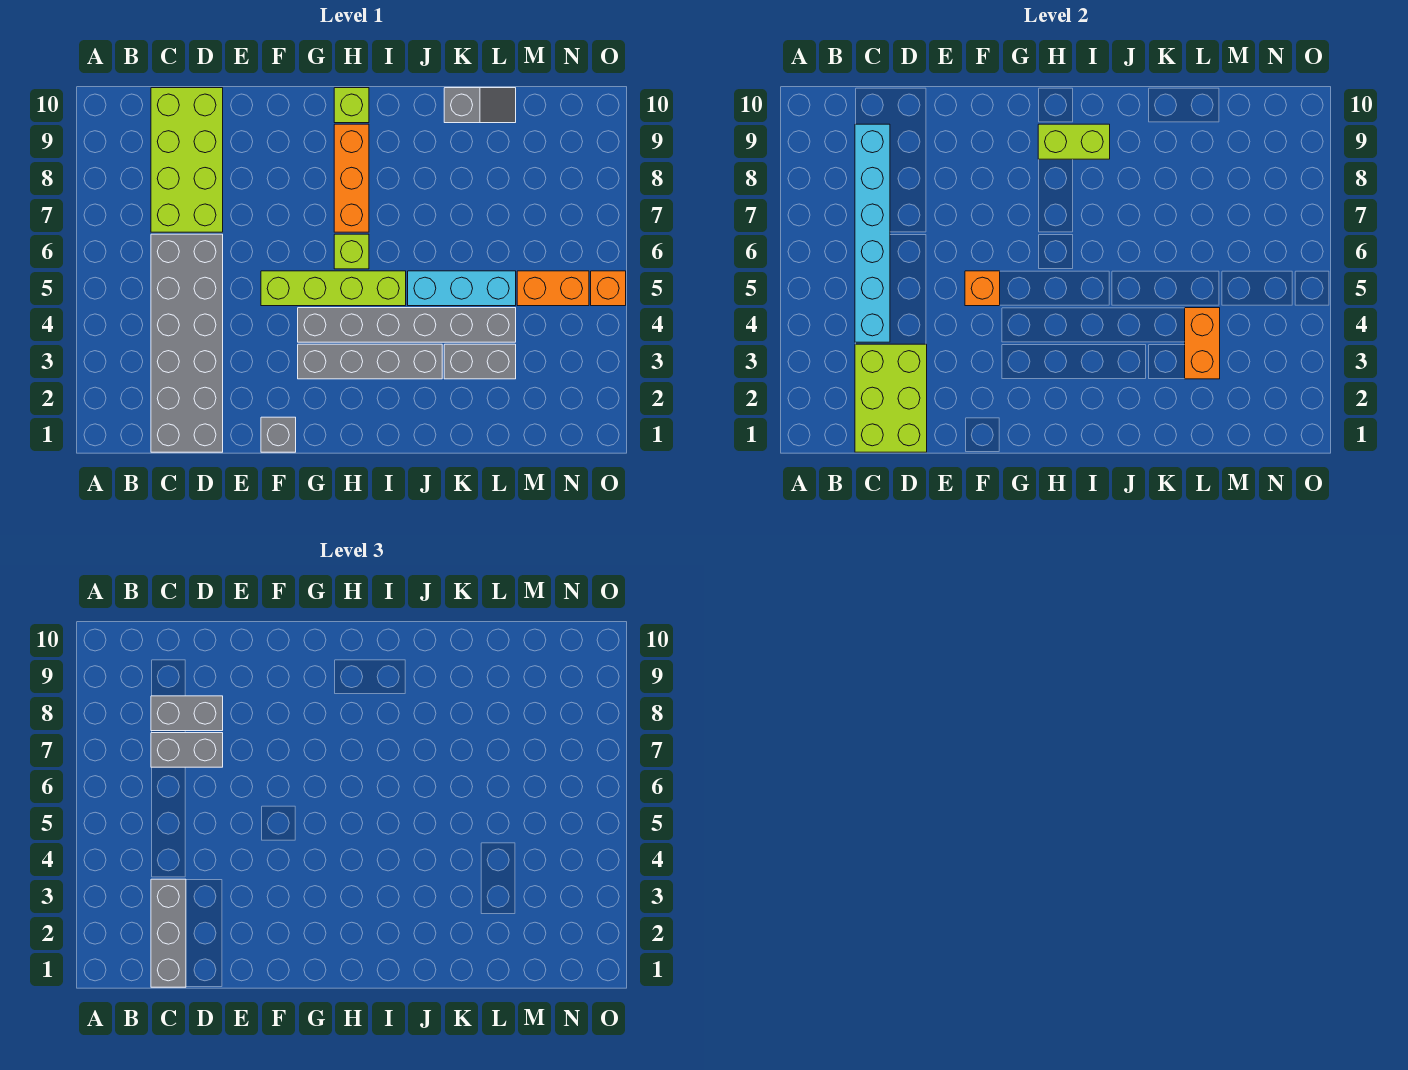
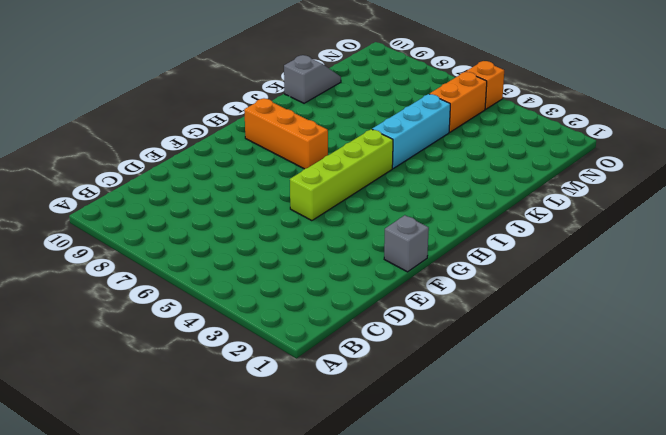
none -> grey brick C1:D6 level 1
none -> lime brick C7:D10 level 1
none -> grey brick G3:J3 level 1

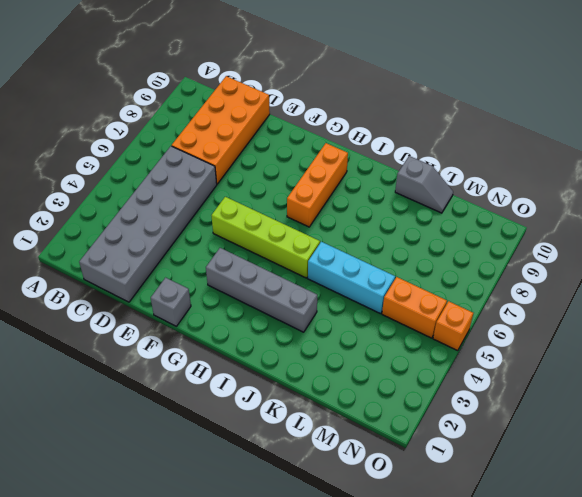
orange brick C7:D10 level 1 -> lime brick C7:D10 level 1
none -> grey brick G4:L4 level 1
none -> lime brick H6 level 1
none -> lime brick H10 level 1

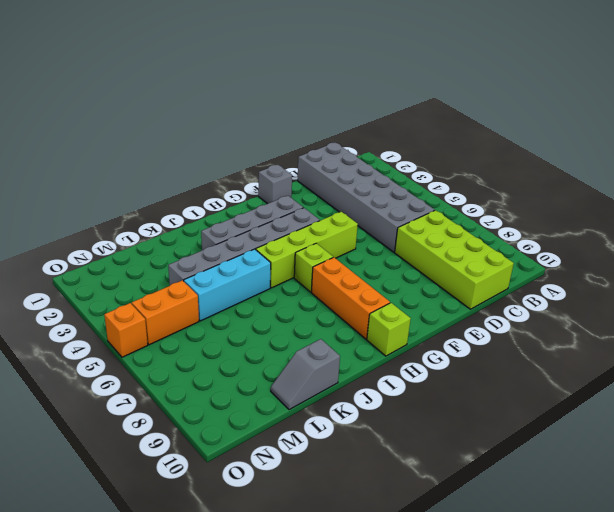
none -> grey brick K3:L3 level 1
none -> lime brick C1:D3 level 2
none -> cyan brick C4:C9 level 2

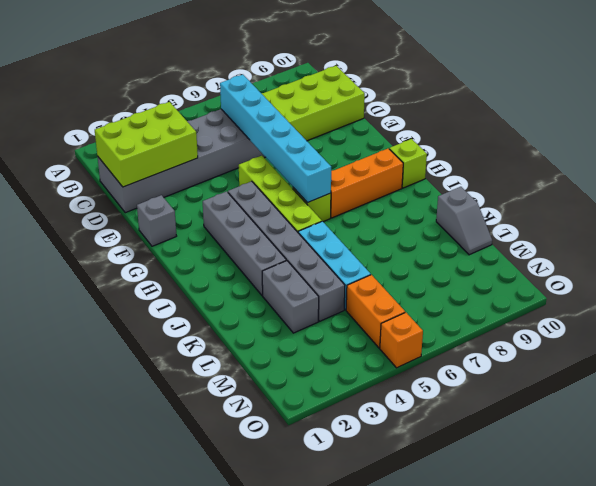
cyan brick C6:H6 level 2 -> cyan brick C4:C9 level 2
none -> orange brick F5 level 2
none -> lime brick H9:I9 level 2
none -> orange brick L3:L4 level 2

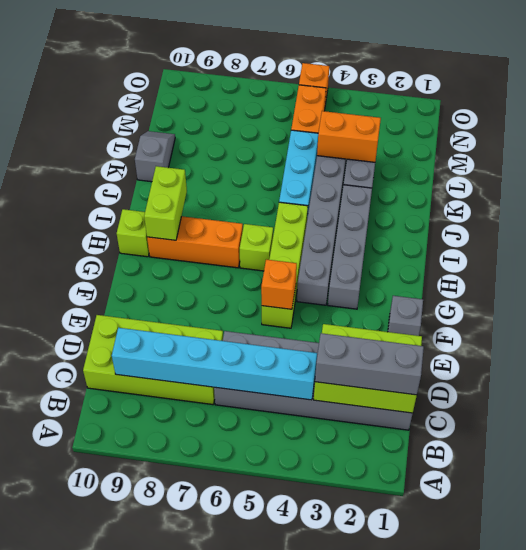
none -> grey brick C7:D7 level 3
none -> grey brick C8:D8 level 3

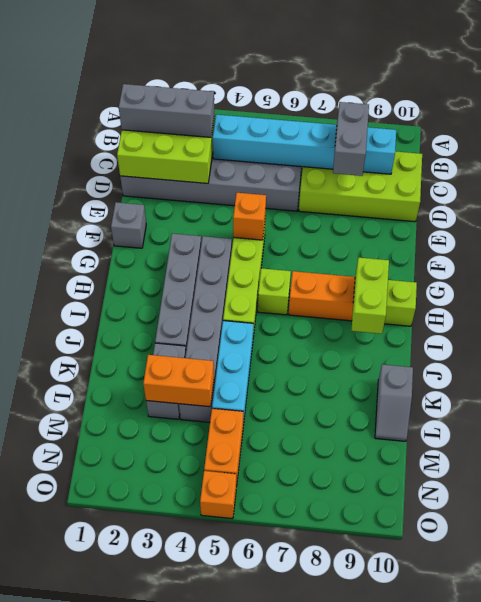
none -> grey brick C7:D7 level 3

